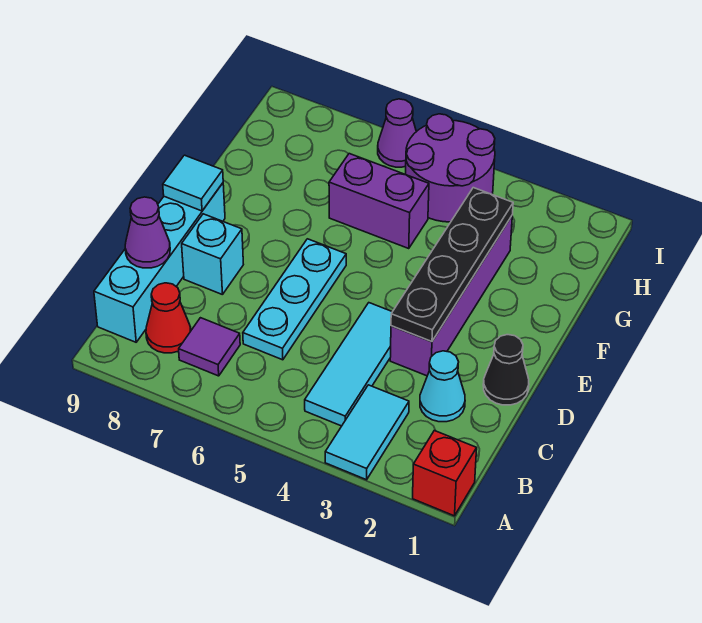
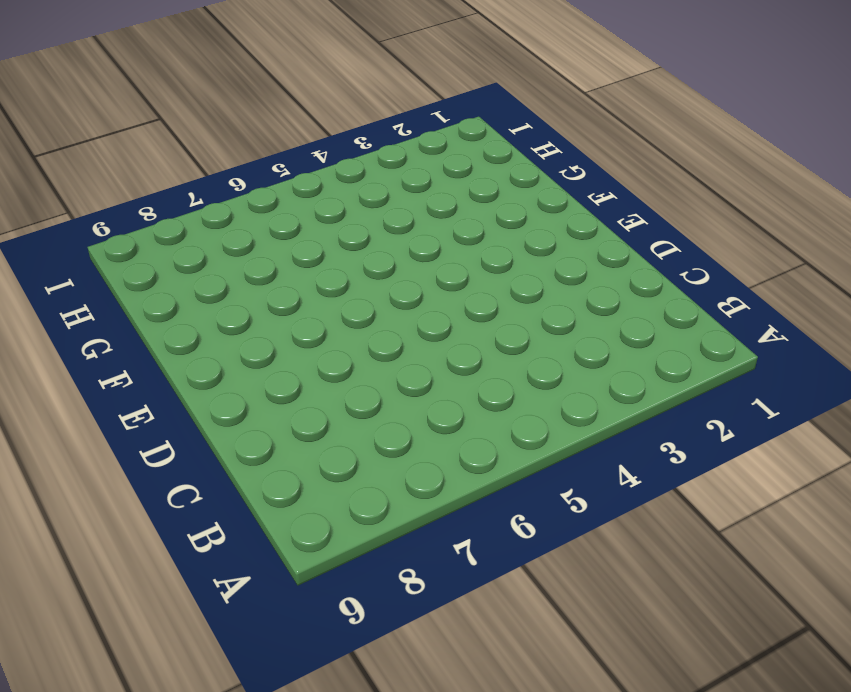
none -> red brick A1 level 1
none -> cyan tile A3:B3 level 1
none -> cyan tile B4:D4 level 1

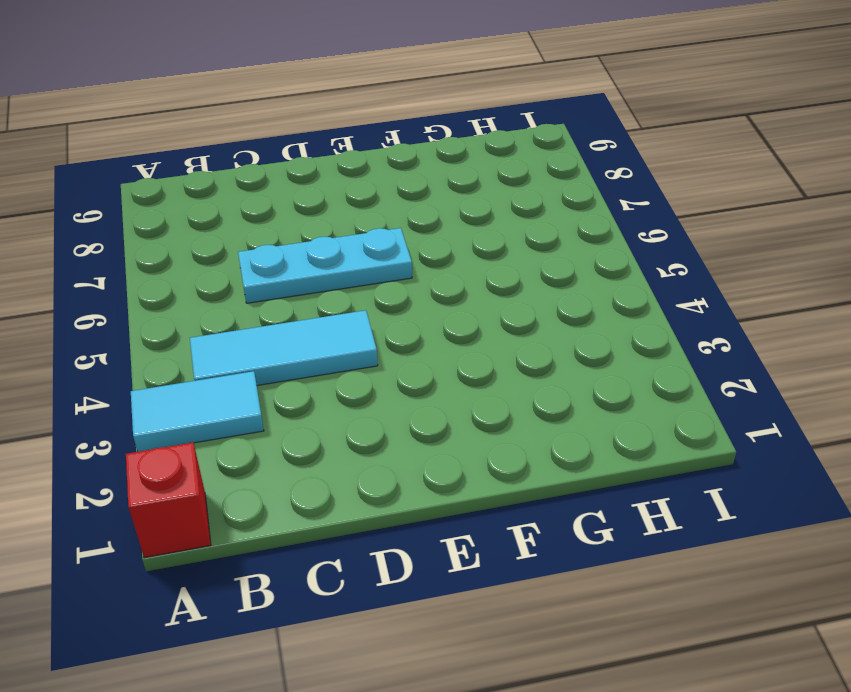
none -> purple tile B7 level 1
none -> red cone B8 level 1
none -> cyan brick B9:E9 level 1

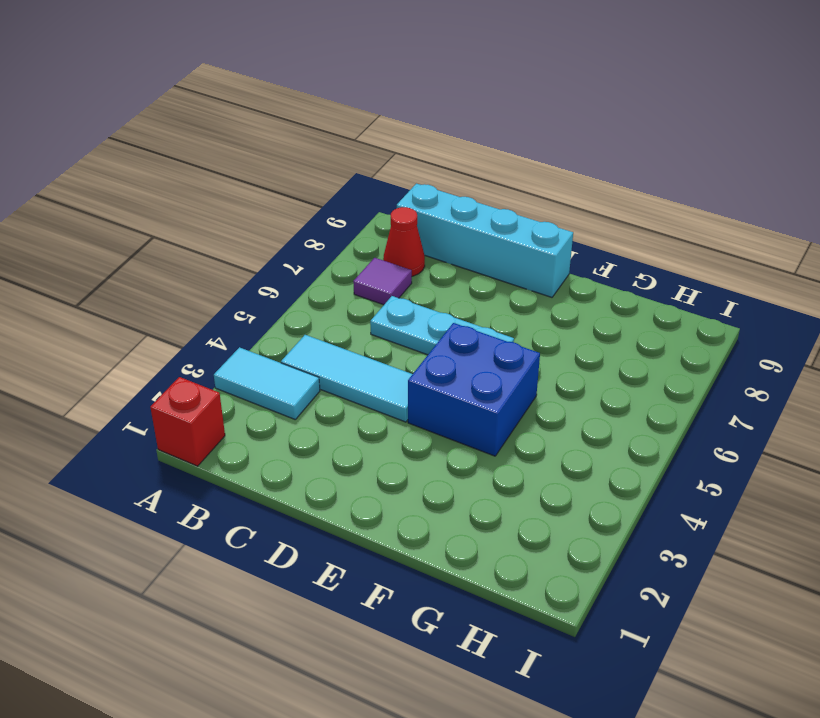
blue brick E4:F5 level 1 -> none
none -> cyan cone C2 level 1
none -> black cone D1 level 1
none -> purple brick D3:G3 level 1

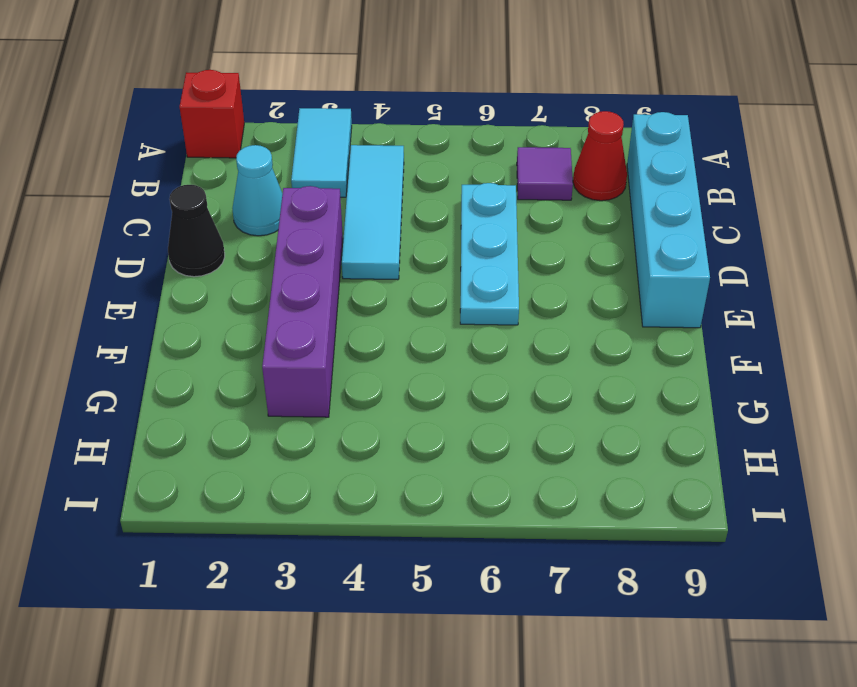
none -> cyan brick D8 level 1
none -> purple brick G5:G6 level 1
none -> purple round brick H4:I5 level 1

